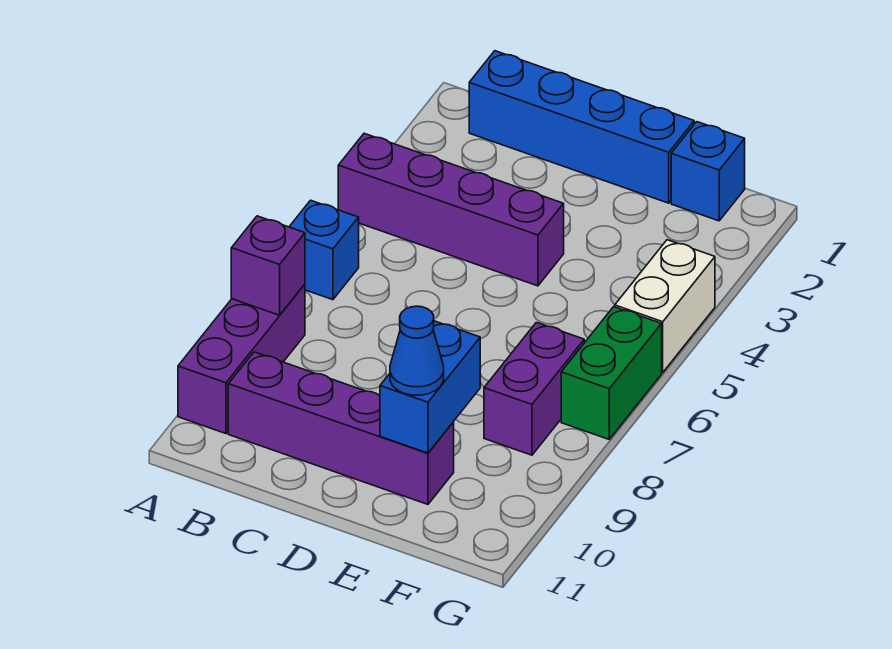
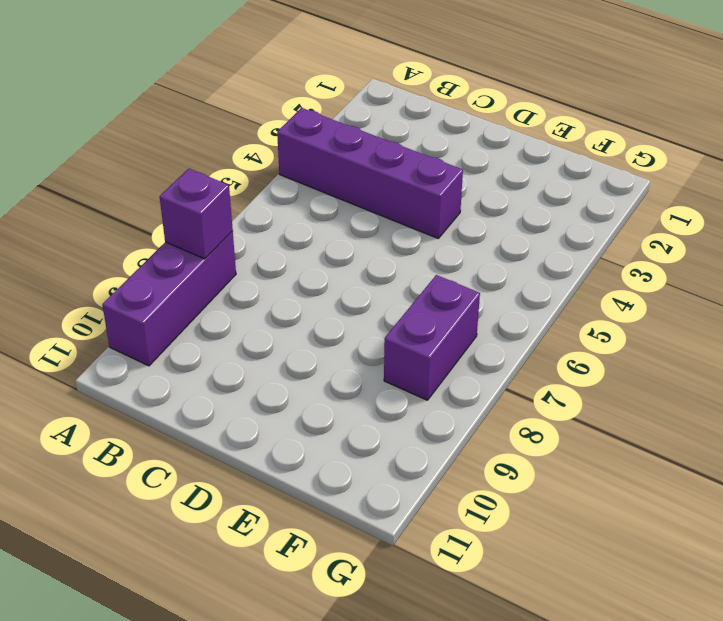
none -> blue brick A6 level 1
none -> blue brick B1:E1 level 1
none -> purple brick B10:E10 level 1

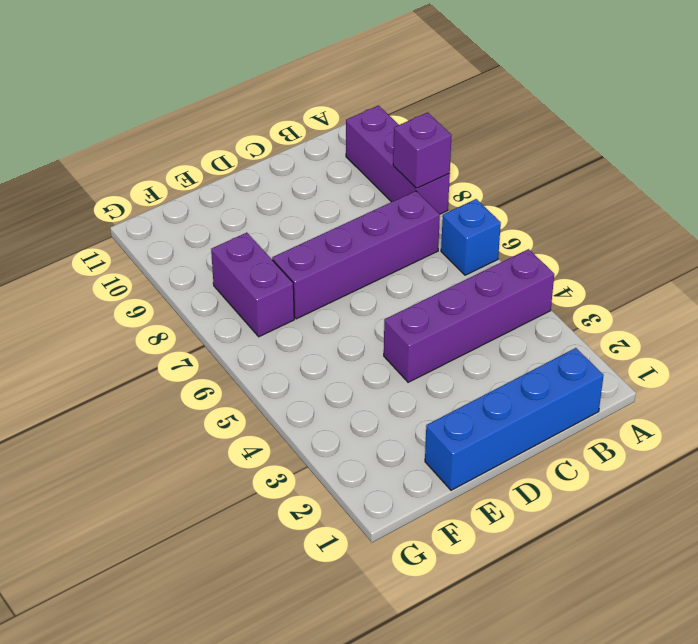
purple brick B7:E7 level 1 -> purple brick B10:E10 level 1
none -> blue brick F1 level 1
none -> white brick G4:G5 level 1
none -> green brick G6:G7 level 1

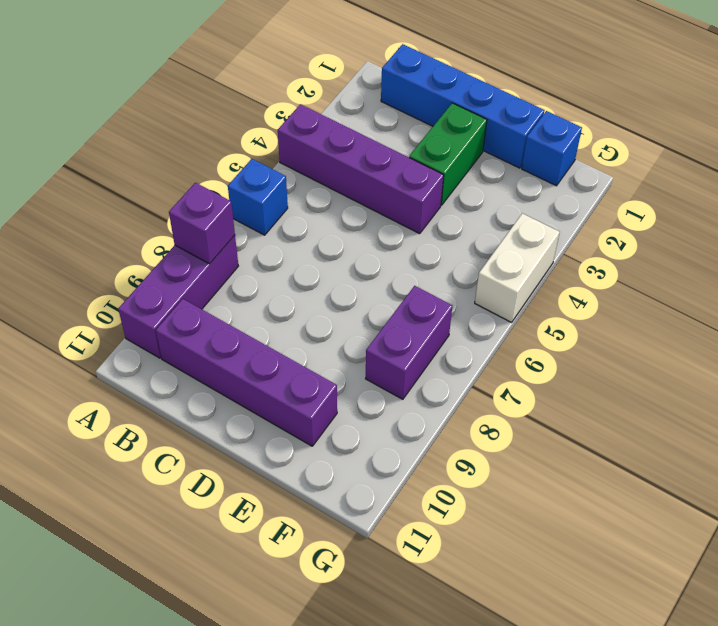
green brick D2:D3 level 1 -> green brick G6:G7 level 1
none -> blue brick E9:E10 level 2
none -> blue cone E10 level 3

